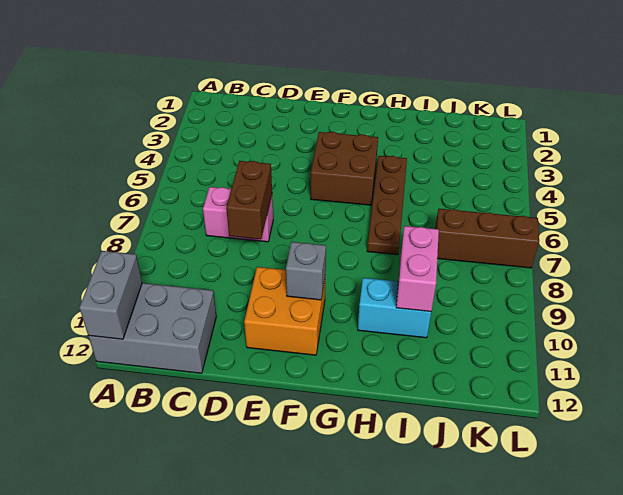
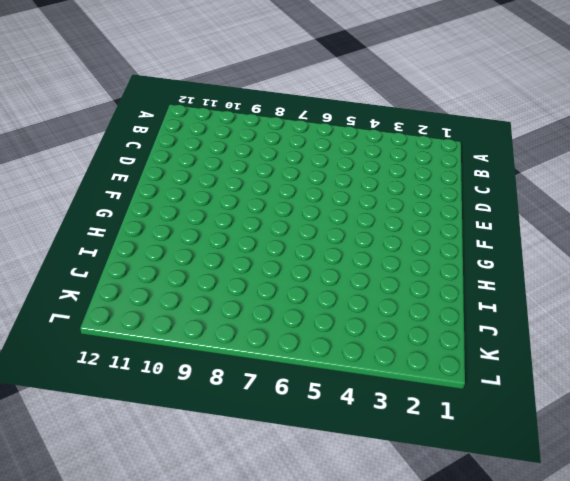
none -> grey brick A11:C12 level 1
none -> pink brick C7:D7 level 1

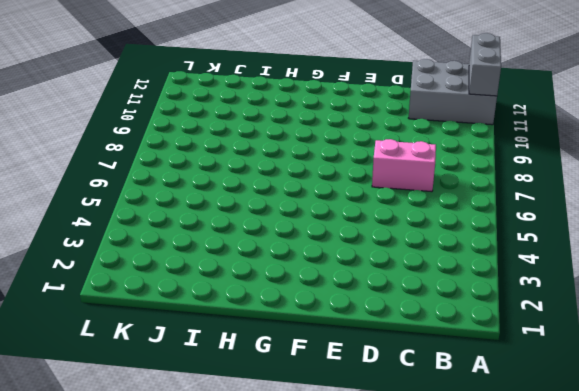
none -> orange brick E10:F11 level 1
none -> brown brick F4:G5 level 1

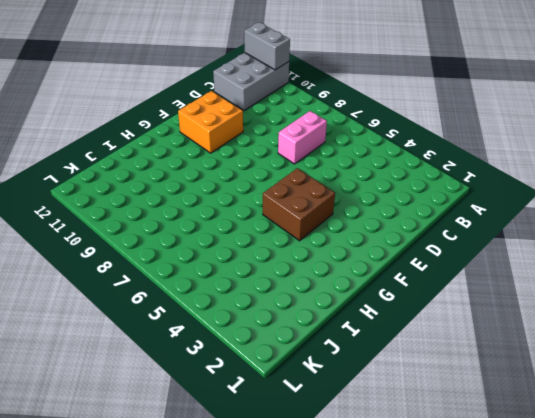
none -> brown plate H4:H7 level 1
none -> cyan brick H10:I10 level 1

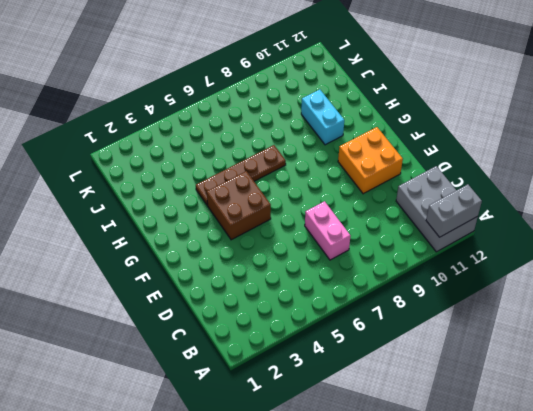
none -> brown brick J7:L7 level 1
none -> brown brick D7:D8 level 2

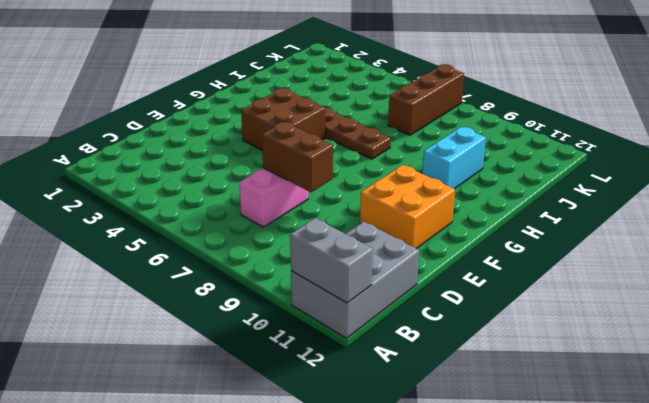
none -> grey brick F10 level 2
none -> pink brick I9:I10 level 2

